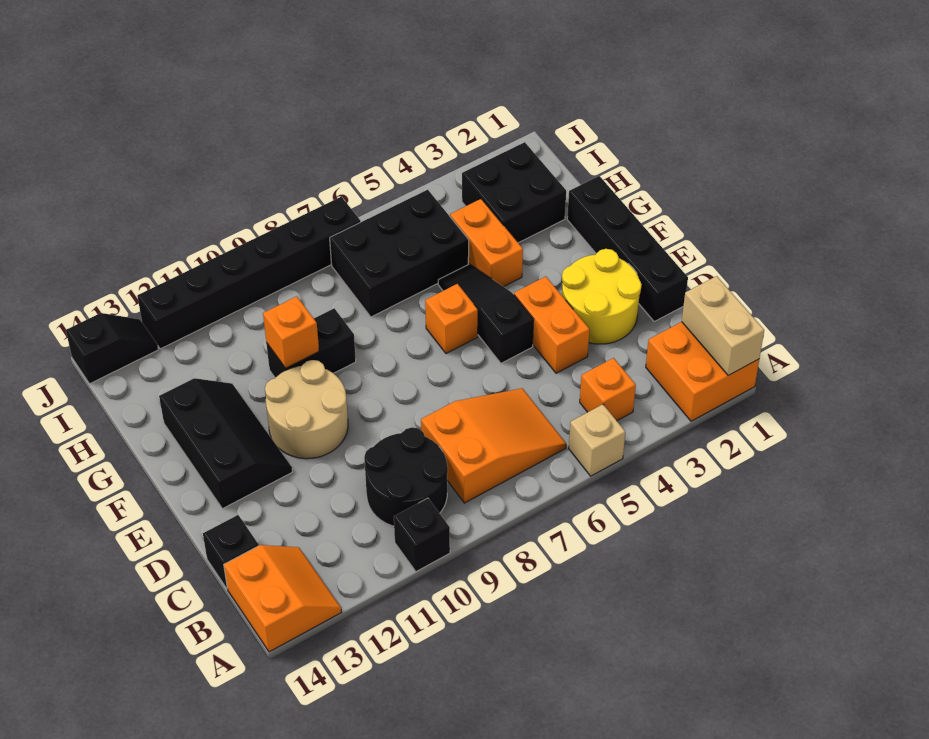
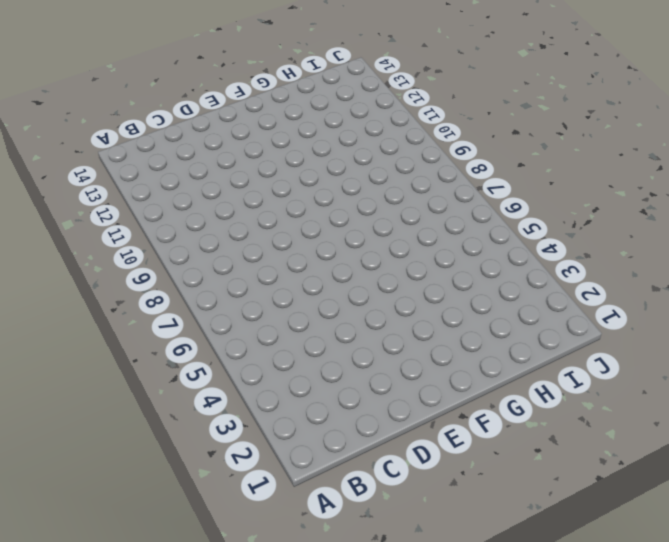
none -> orange brick A1:B2 level 1
none -> tan brick A5 level 1
none -> black brick A10 level 1

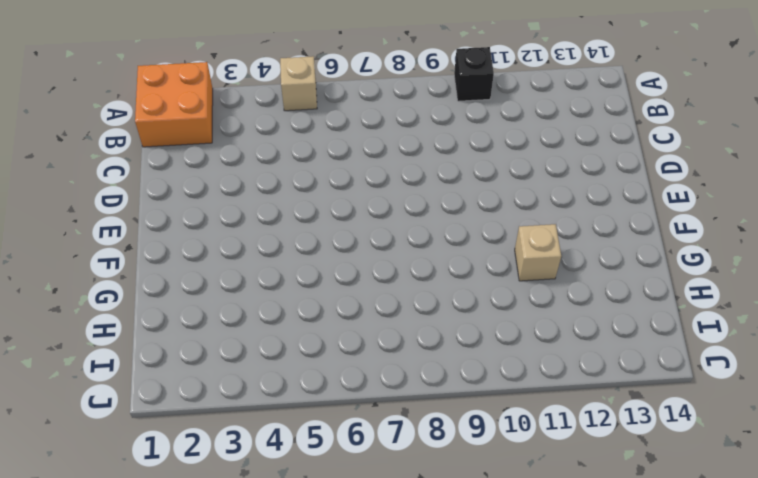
tan brick G11 level 1 -> none
none -> orange slope A13:B14 level 1 top 14
none -> orange brick B4 level 1
none -> orange slope B6:C8 level 1 top 8

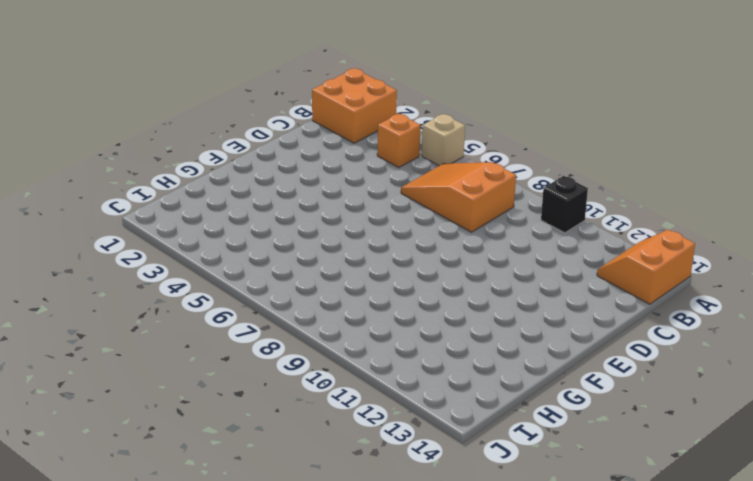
none -> black round brick B9:C10 level 1
none -> black brick C14 level 1
none -> black brick D1:G1 level 1

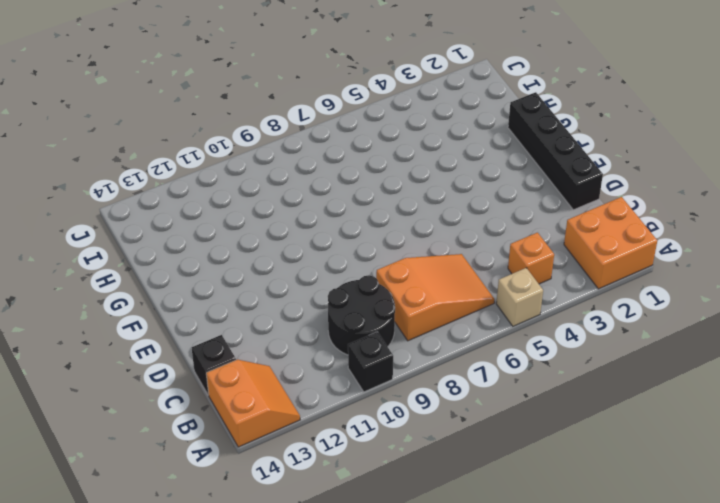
none -> yellow round brick D2:E3 level 1
none -> orange brick D4:E4 level 1
none -> black slope E5:G5 level 1 top E

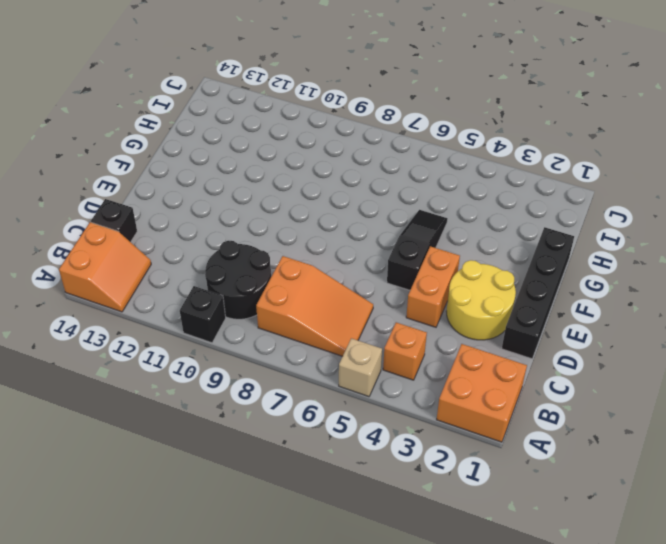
none -> tan round brick E10:F11 level 1
none -> black slope E12:G13 level 1 top 13
none -> orange brick F6 level 1

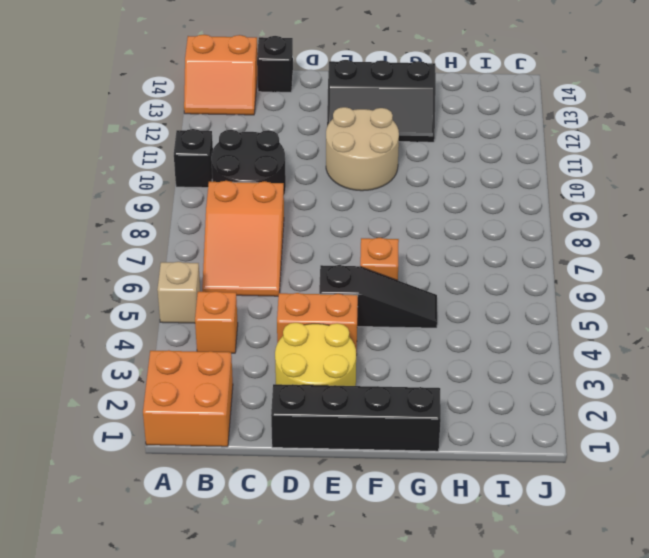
none -> orange brick G4:H4 level 1
none -> black brick G9:G10 level 1
none -> black brick H2:I3 level 1

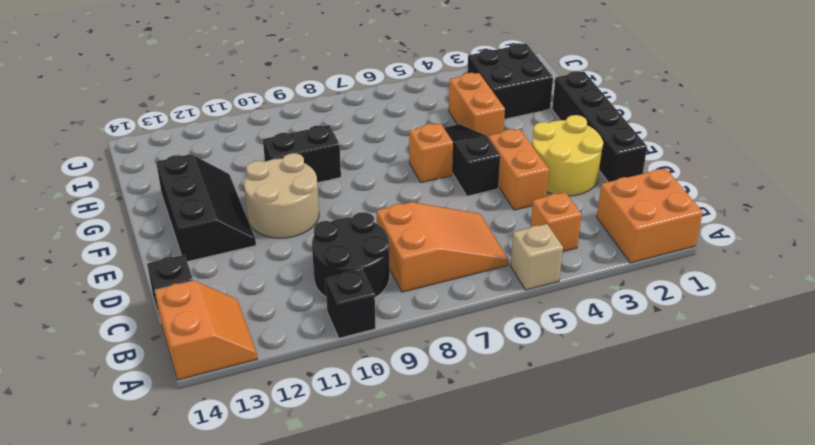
none -> black brick H5:I7 level 1
none -> black brick J7:J12 level 1
none -> black slope J13:J14 level 1 top 14

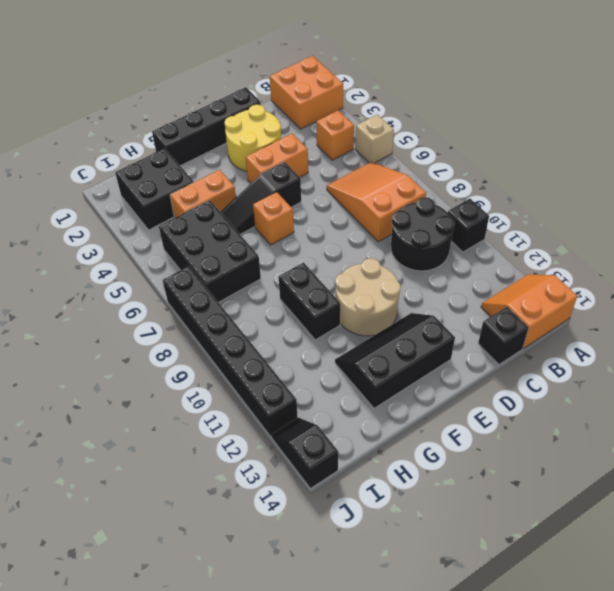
none -> tan brick A1:B1 level 2
none -> orange brick G10 level 2

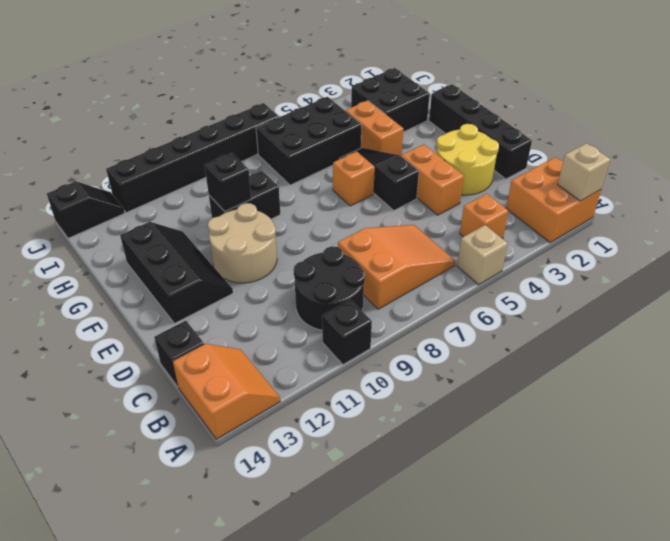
tan brick A1 level 2 -> tan brick A1:B1 level 2
black brick G10 level 2 -> orange brick G10 level 2

